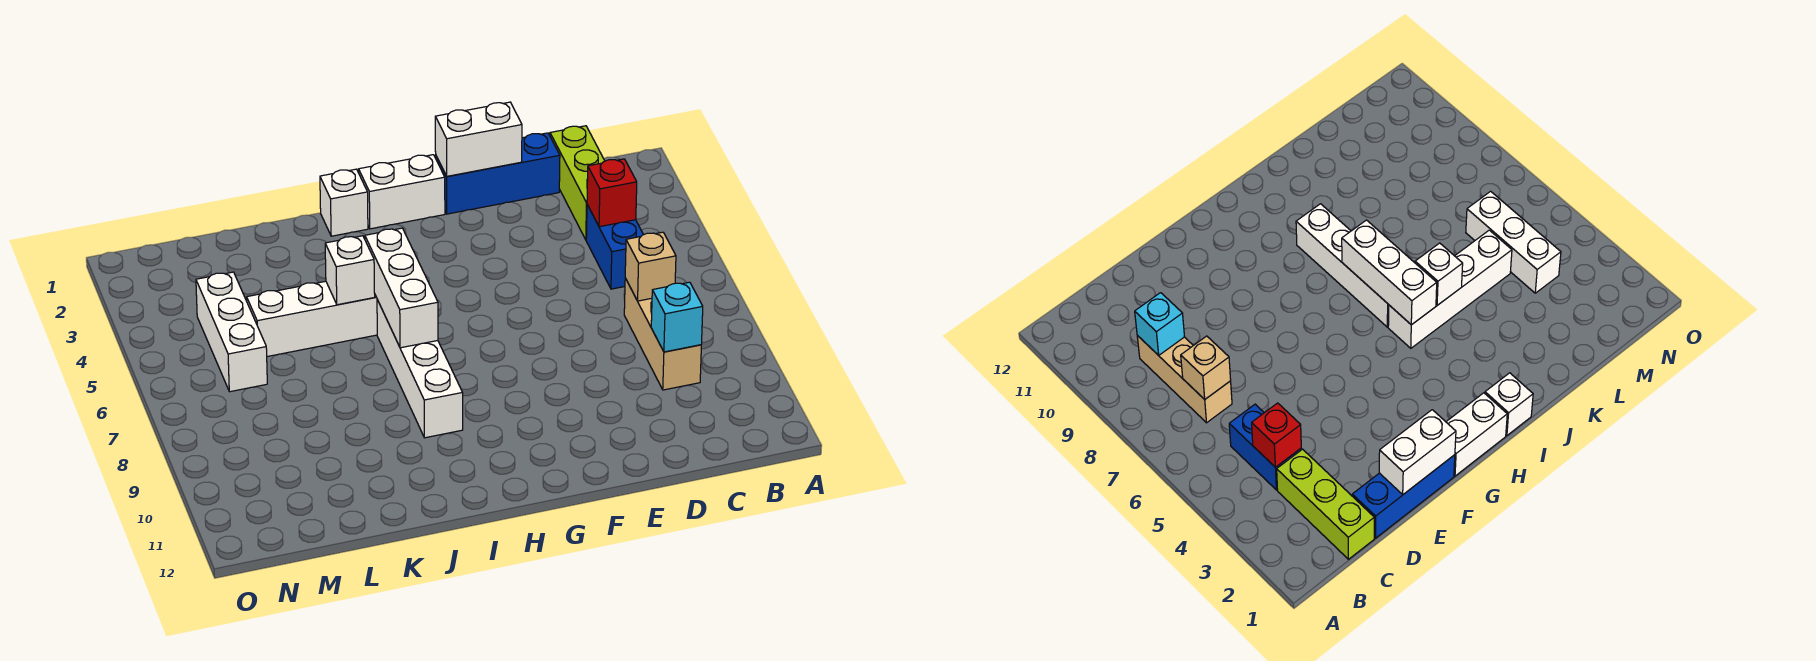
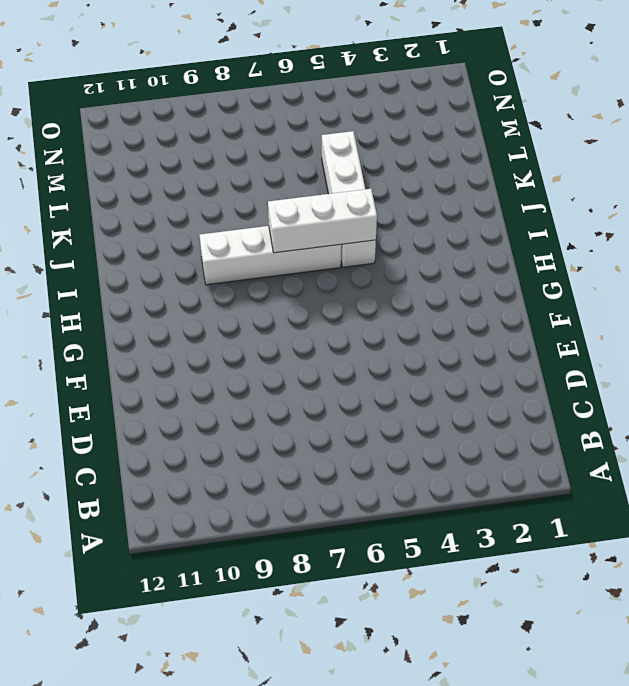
none -> lime brick C1:C3 level 1
none -> blue brick C4:C5 level 1
none -> tan brick C7:C9 level 1

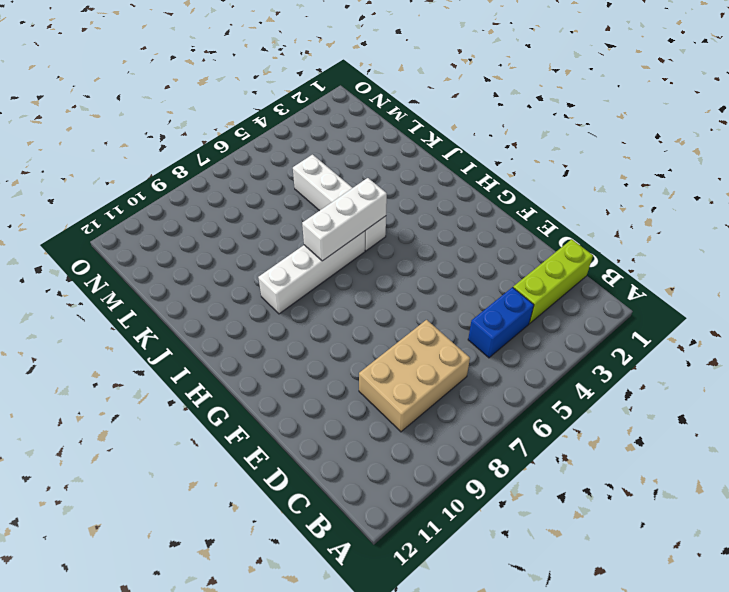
tan brick C7:D9 level 1 -> tan brick C7:C9 level 1
none -> blue brick D1:F1 level 1
none -> white brick G1:H1 level 1
none -> white brick I1 level 1

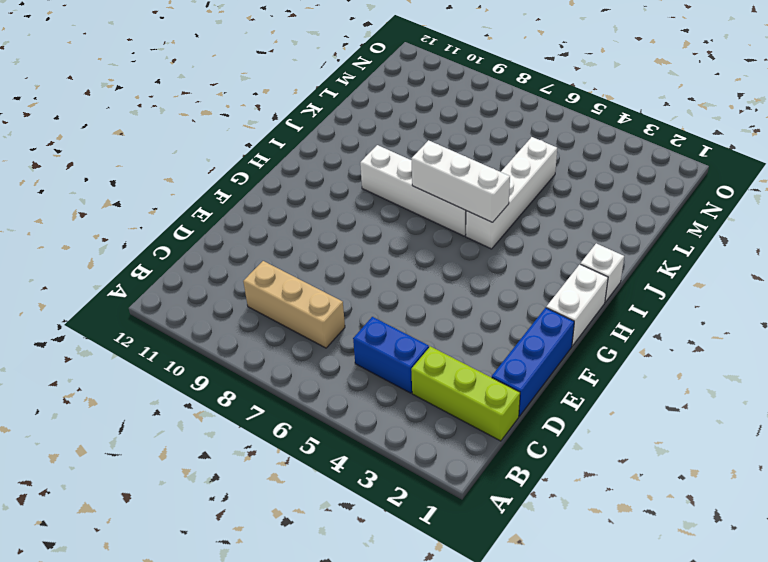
none -> white brick M4:M6 level 1
none -> red brick C4 level 2
none -> tan brick C7 level 2

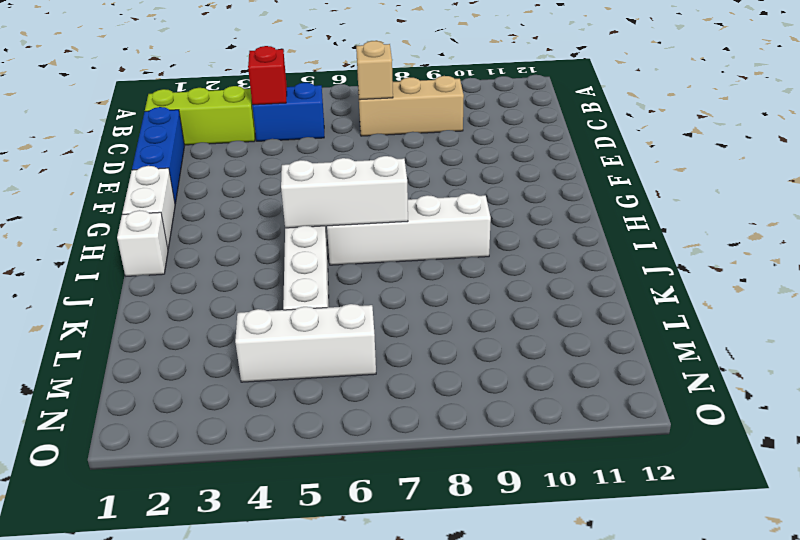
none -> cyan brick C9 level 2
none -> white brick E1:F1 level 2
none -> white brick J5 level 2

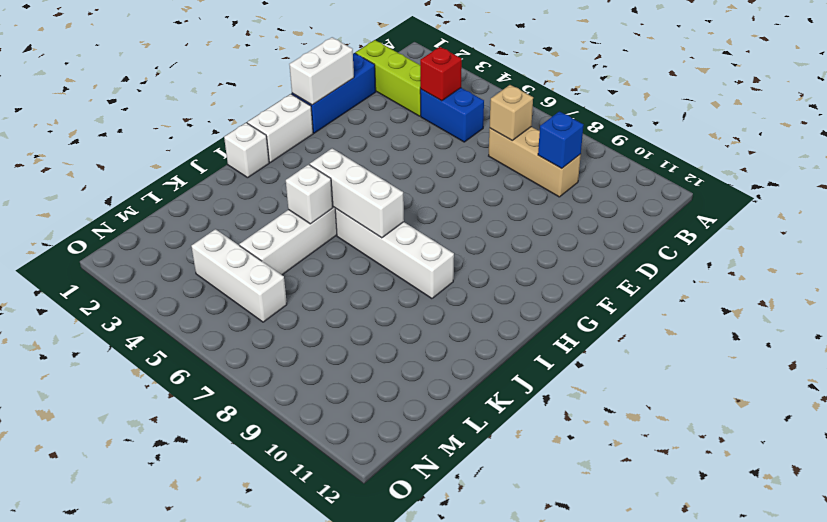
blue brick C9 level 2 -> cyan brick C9 level 2

